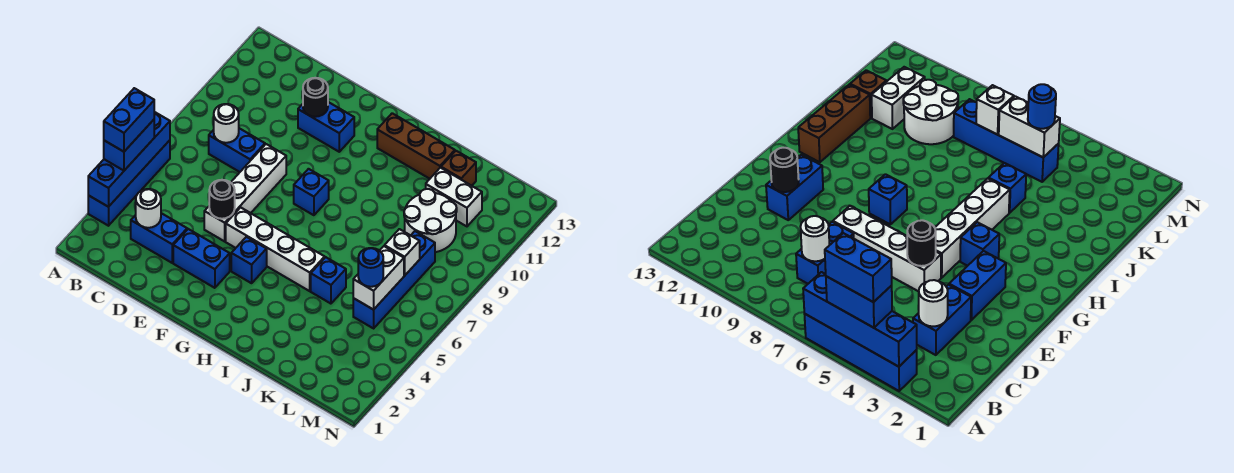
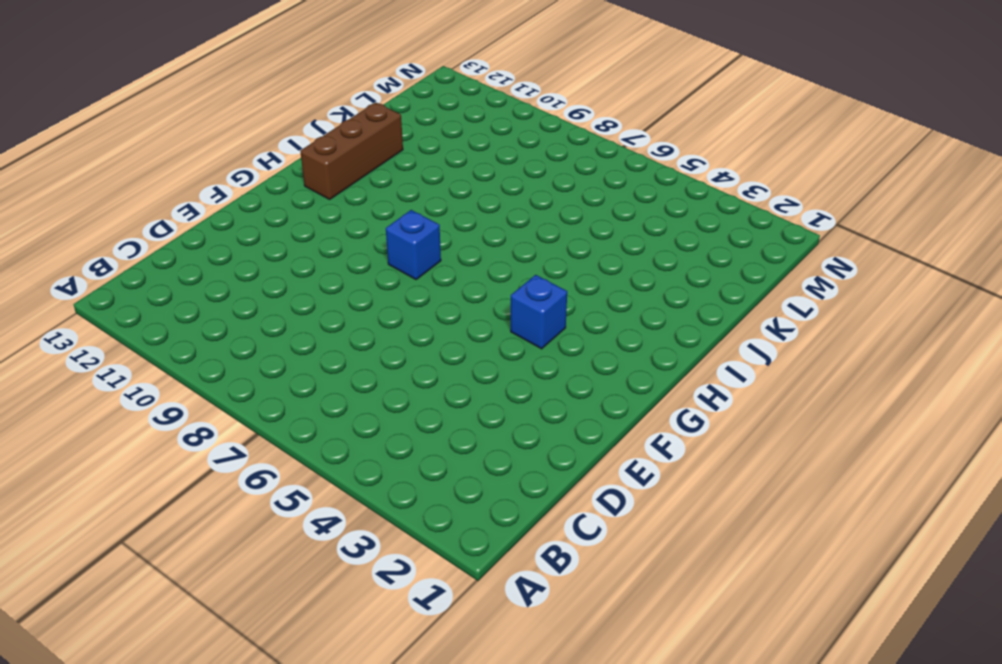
none -> blue brick A3:A6 level 1
none -> blue brick C3:D3 level 1
none -> blue brick C8:D8 level 1

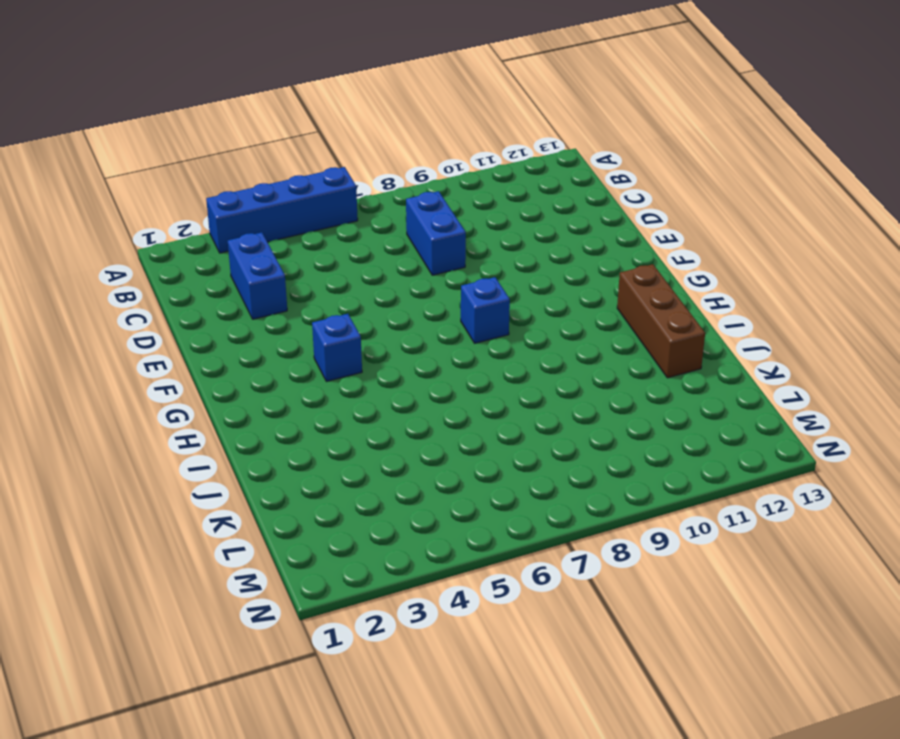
none -> blue brick E3:F3 level 1
none -> white brick E5:E8 level 1
none -> blue brick E11:F11 level 1

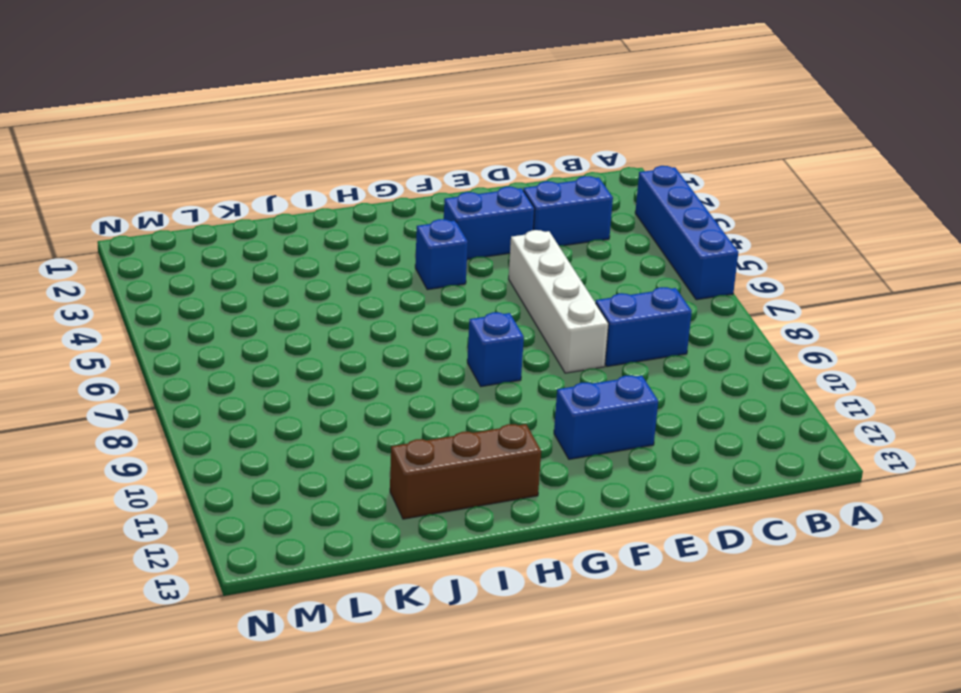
none -> white brick F5:I5 level 1
none -> blue brick J5 level 1
none -> white round brick K9:L10 level 1

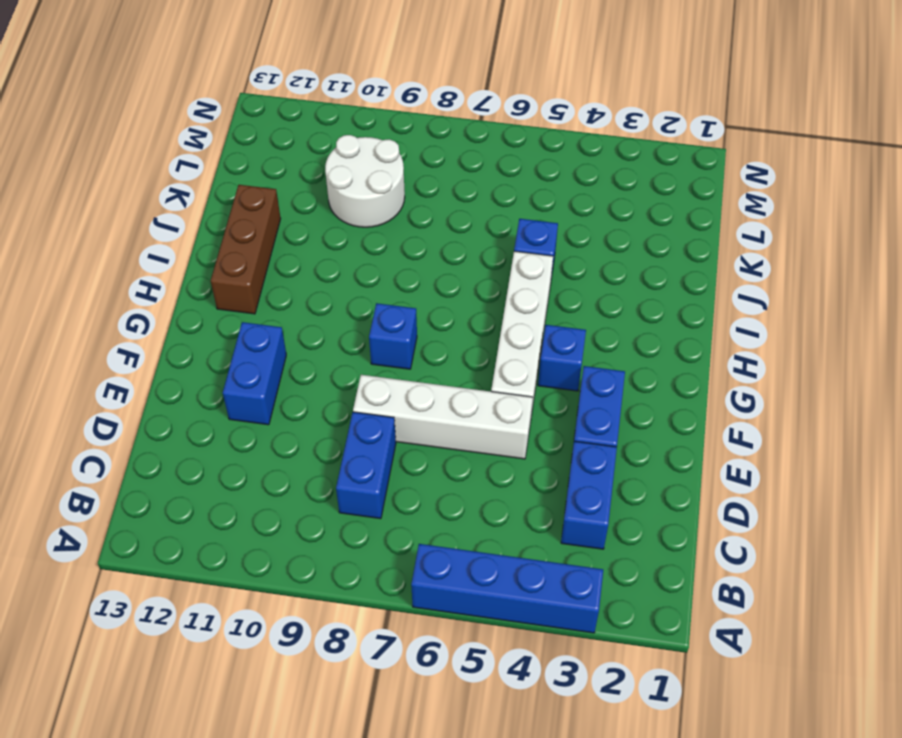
none -> white brick K11:L11 level 1
none -> brown brick K12 level 1
none -> blue brick L5:L8 level 1

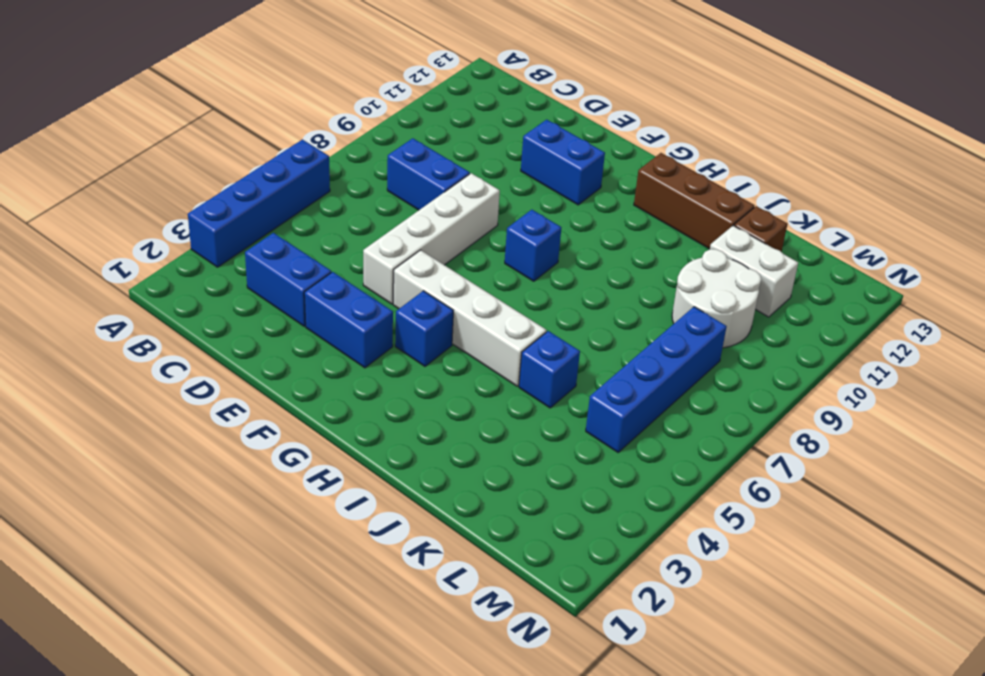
none -> blue brick A3:A6 level 2
none -> white round brick C3 level 2
none -> white round brick C8 level 2

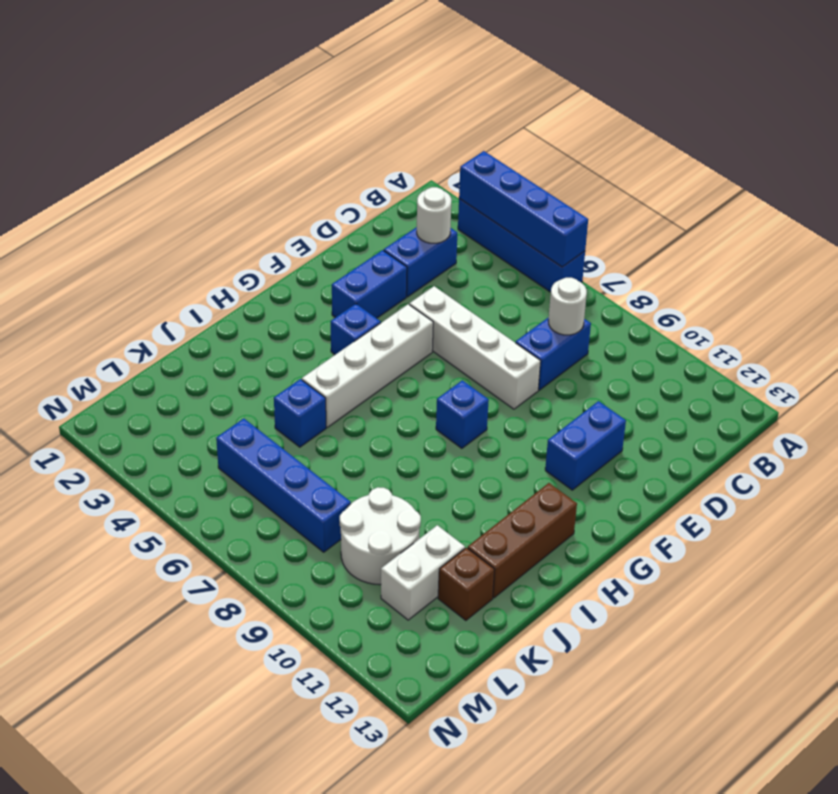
none -> black round brick E5 level 2
none -> black round brick E11 level 2
none -> white brick L5:L6 level 2

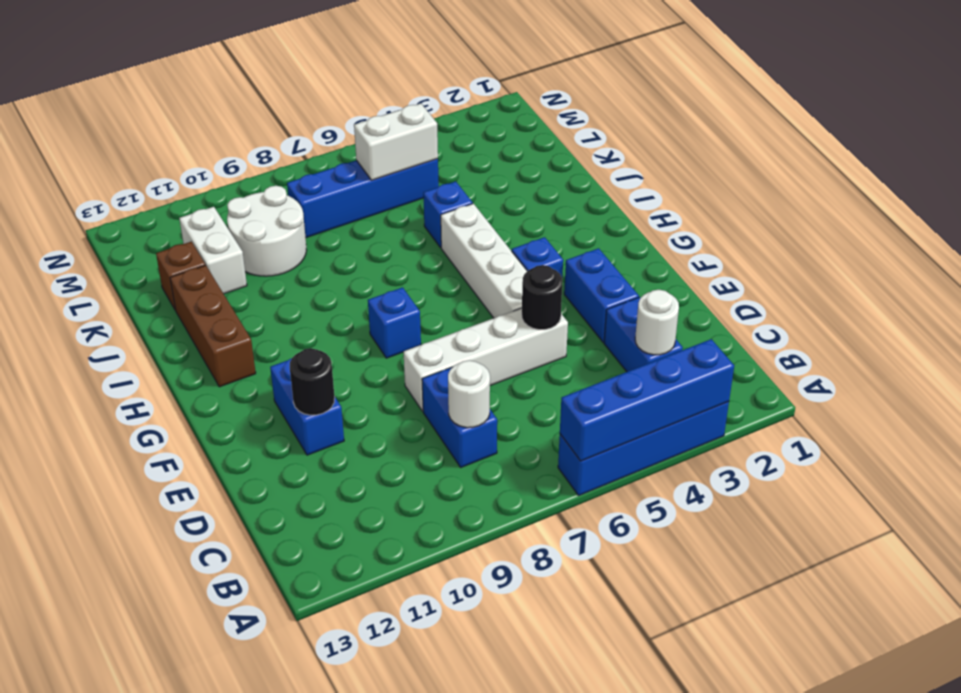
none -> white brick L7 level 2
none -> blue brick A4:A5 level 3
none -> blue round brick L5 level 3

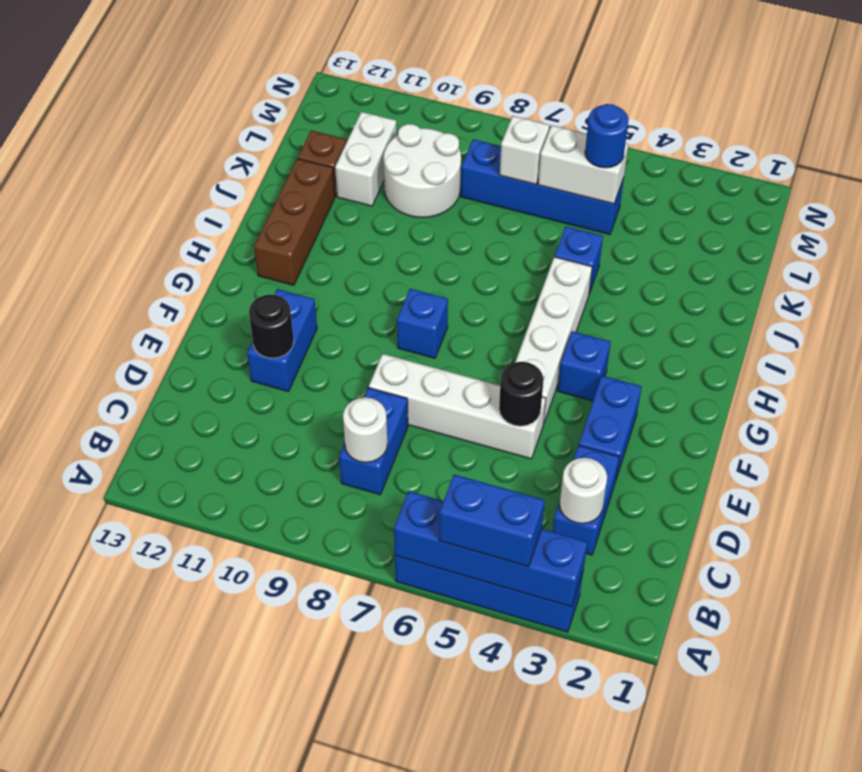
none -> blue brick A4:A5 level 4

